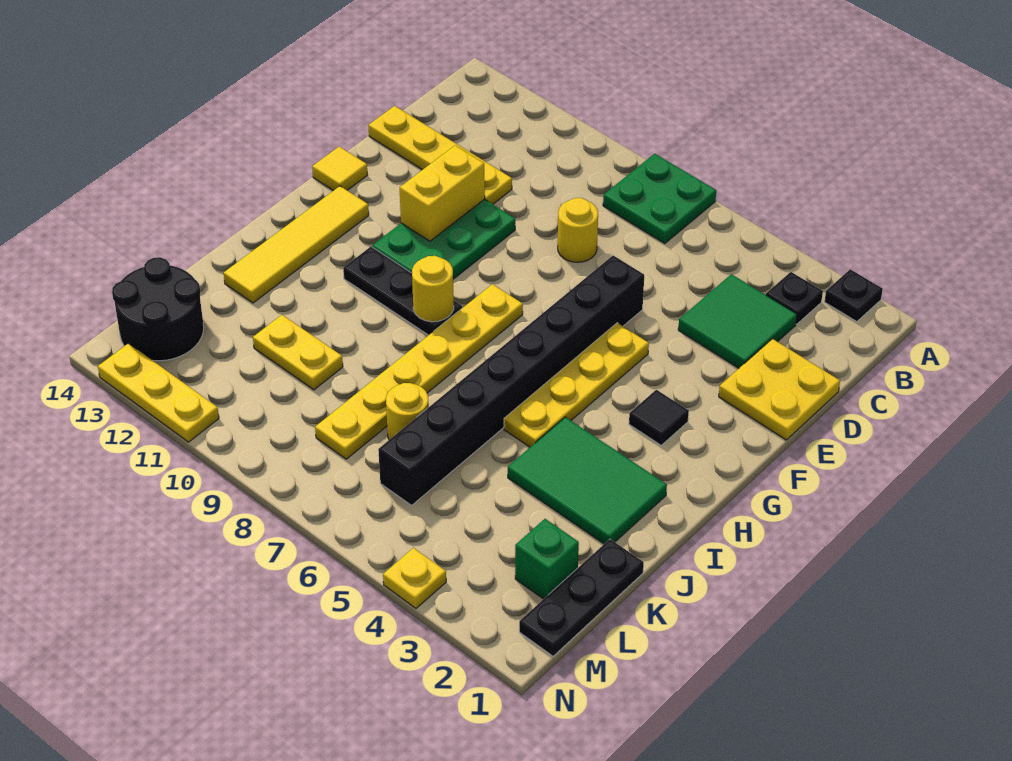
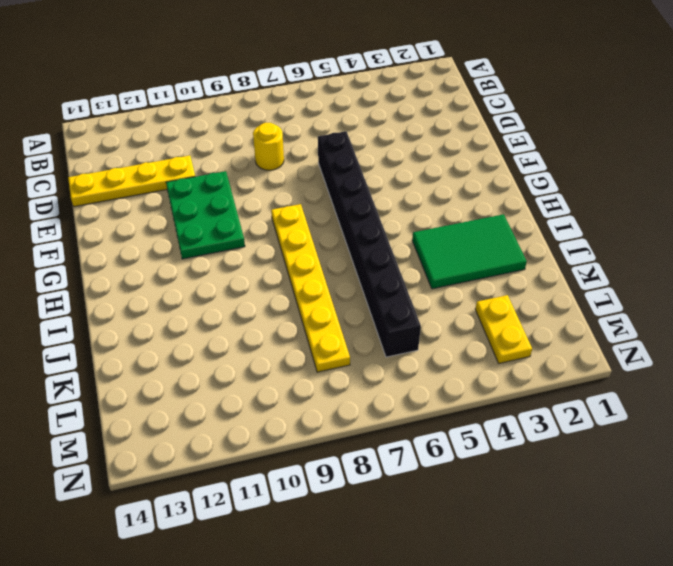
yellow plate L3:M3 level 1 -> yellow plate K10:K11 level 1
none -> black plate A2 level 1
none -> green plate A7:B8 level 1
none -> black plate B3 level 1

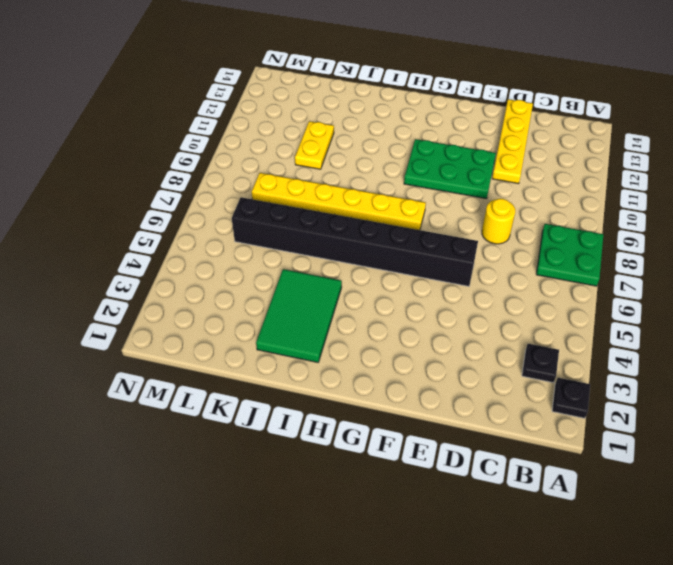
none -> green tile C3:D4 level 1
none -> yellow plate D1:E2 level 1
none -> yellow plate F5:I5 level 1

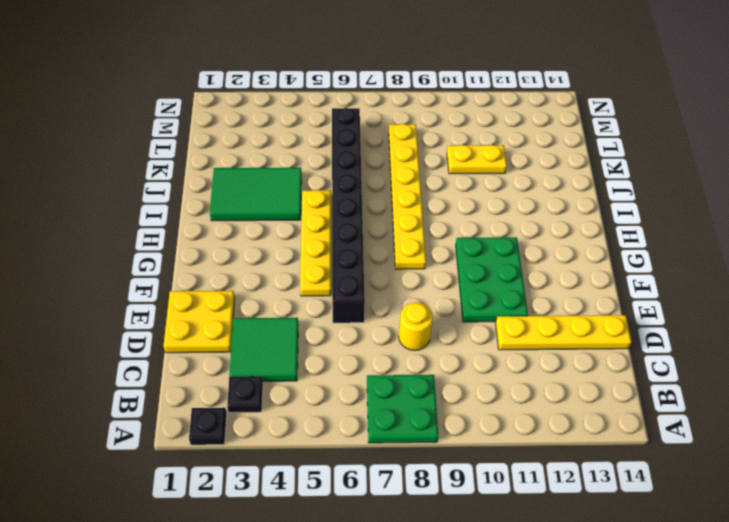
none -> yellow tile F14 level 1
none -> black tile G3 level 1
none -> yellow tile G13:J13 level 1

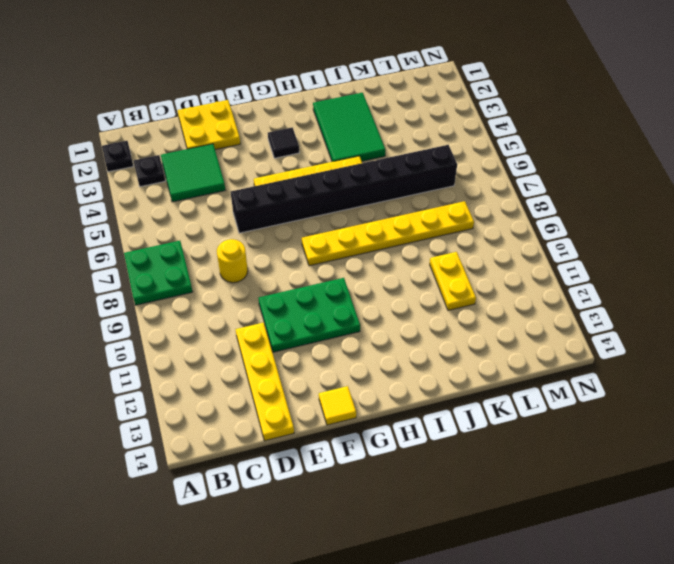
none -> yellow tile G13:J13 level 1
none -> black plate H9:H11 level 1
none -> black plate K1:M1 level 1

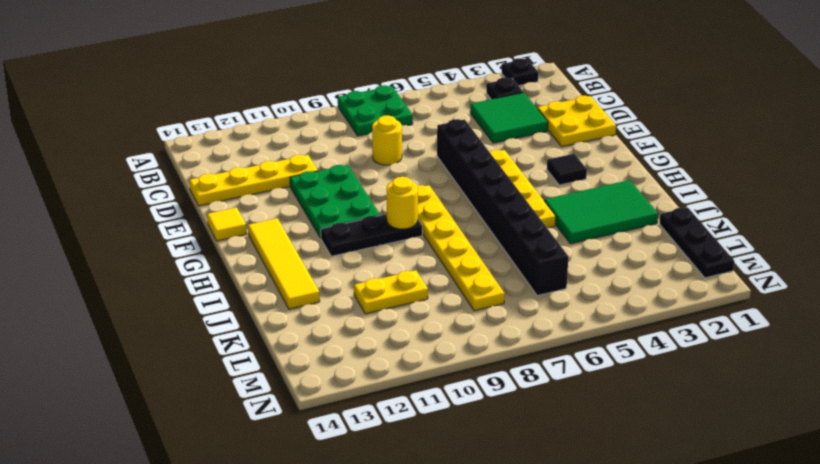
none -> yellow round brick K7 level 1
none -> green brick L2 level 1
none -> black round brick L13:M14 level 1

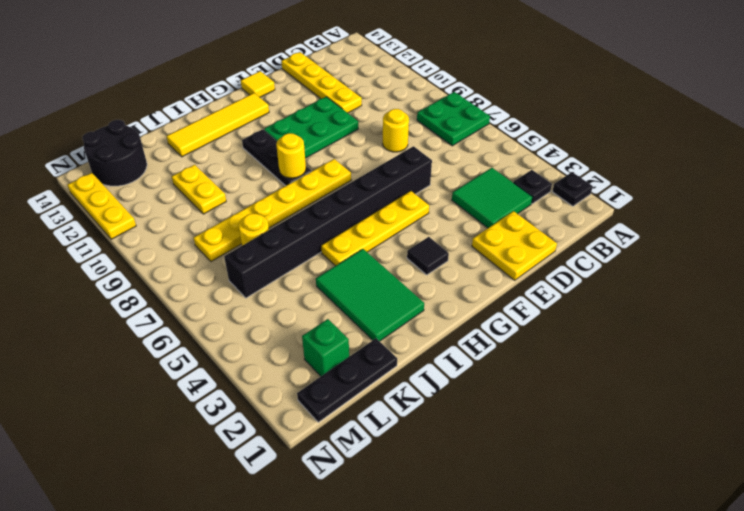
none -> yellow plate N4 level 1
none -> yellow brick E11:F11 level 2

